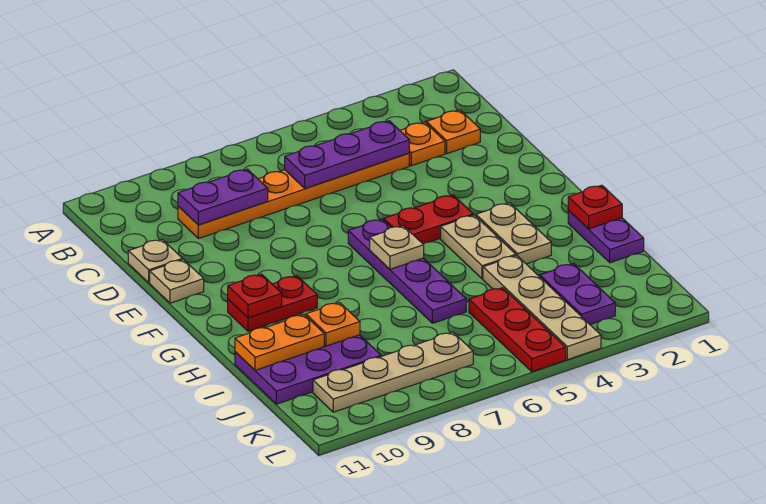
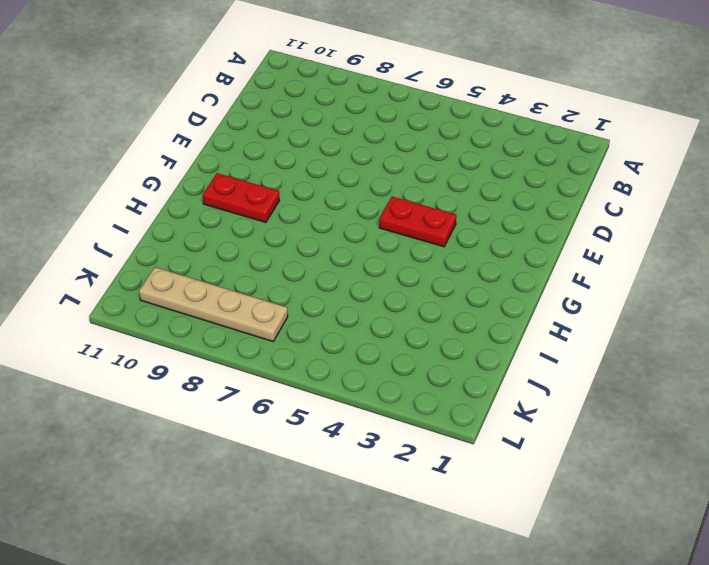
none -> orange plate C2 level 1
none -> orange plate C3 level 1
none -> orange plate C4:C9 level 1

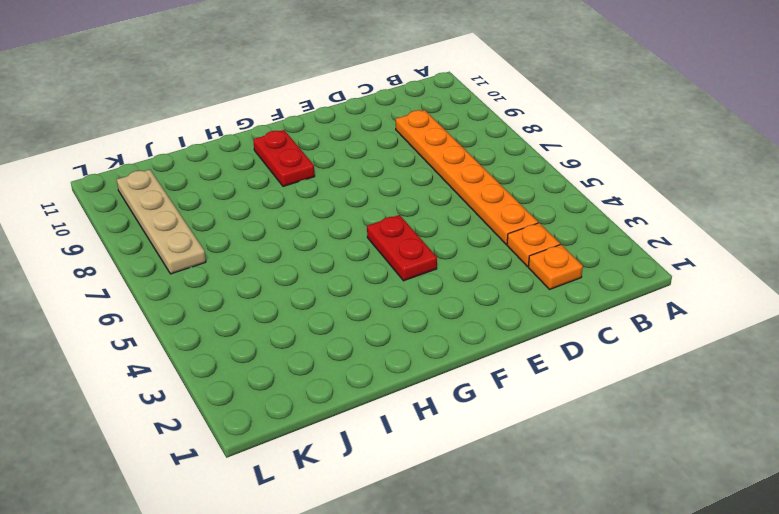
none -> tan plate D11 level 1
none -> tan plate E11 level 1
none -> purple plate F6:I6 level 1

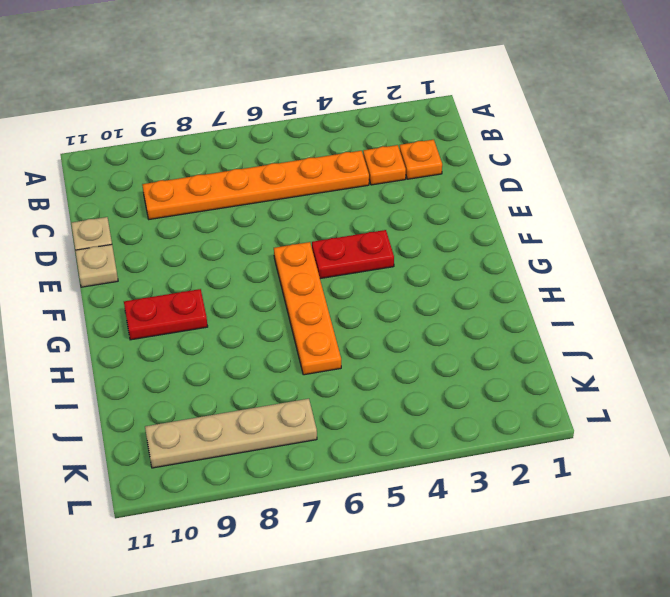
orange plate F6:I6 level 1 -> purple plate F6:I6 level 1
none -> tan plate G3:H3 level 1
none -> tan plate G4:H4 level 1
none -> purple plate H1:I1 level 1

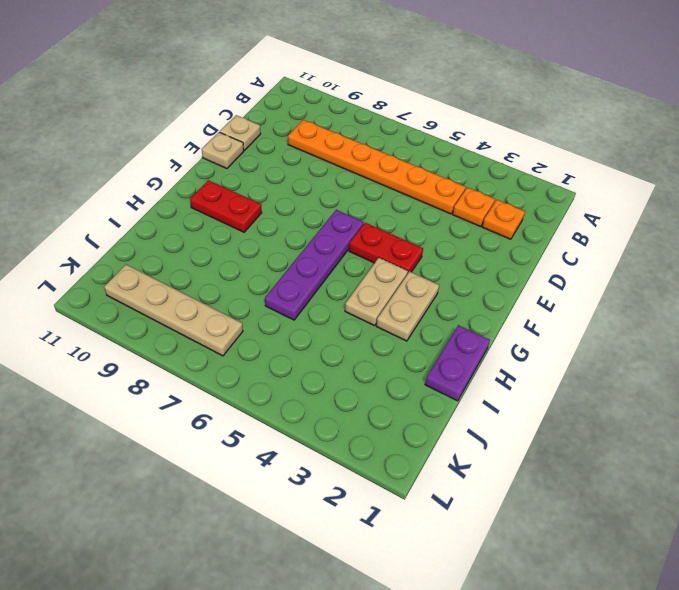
none -> tan plate I4:L4 level 1
none -> purple plate I9:J11 level 1
none -> purple plate J3:K3 level 1

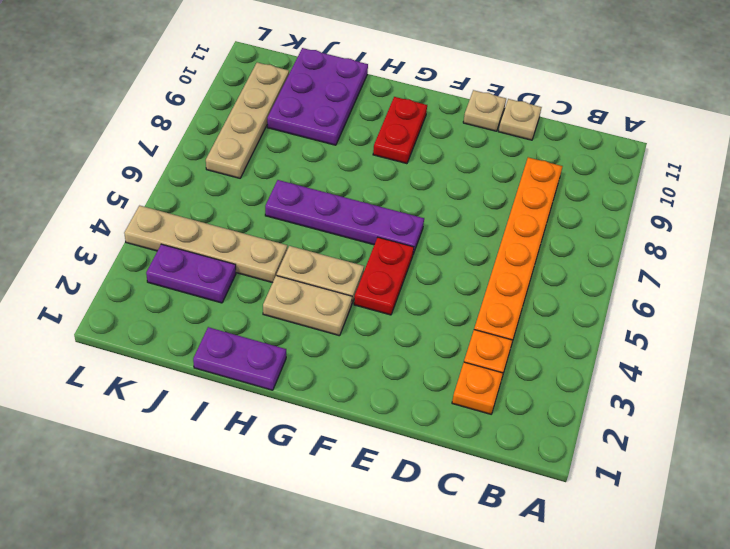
none -> red plate J5:L5 level 1
none -> purple plate C4:C6 level 2
none -> purple plate C8:C9 level 2

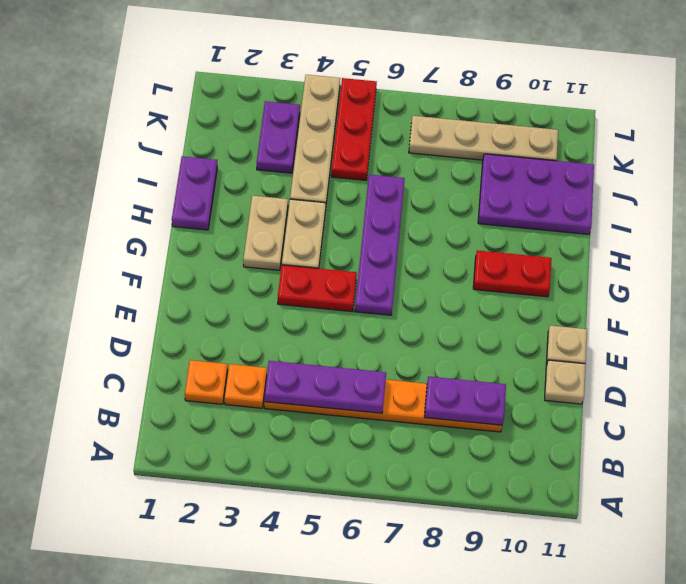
none -> tan plate G6 level 2
none -> red plate G10 level 2
none -> red plate H1 level 2

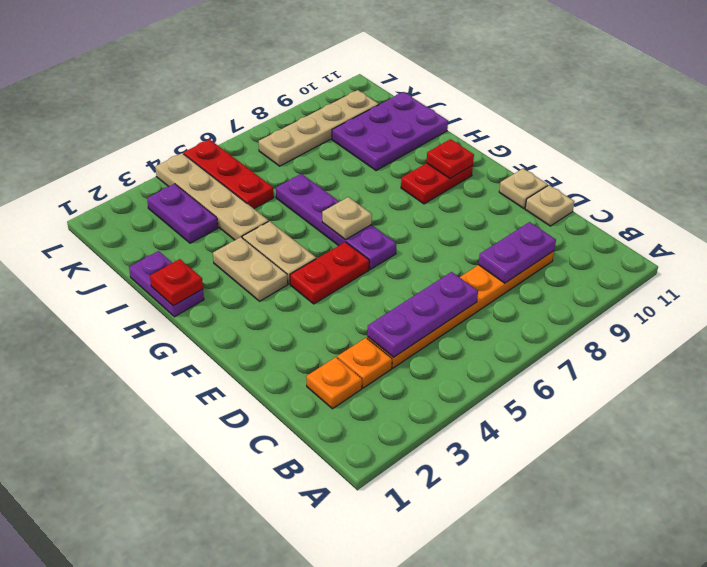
none -> orange plate I9 level 2
none -> orange plate I10:I11 level 2

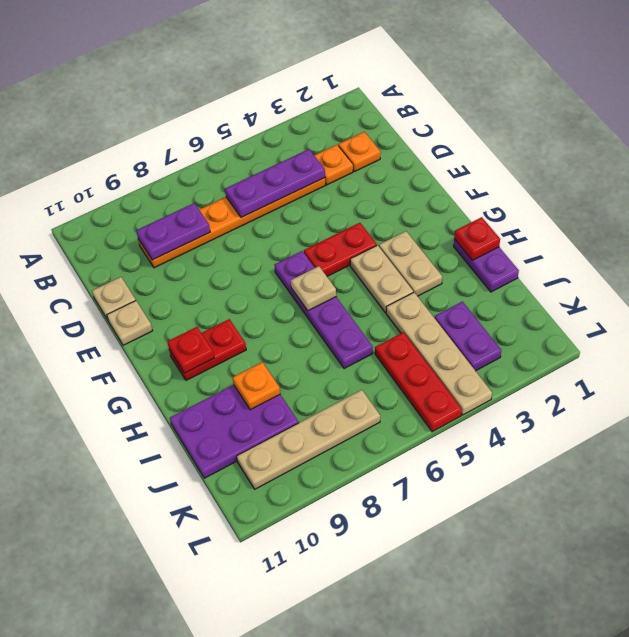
none -> orange plate I10:I11 level 2

